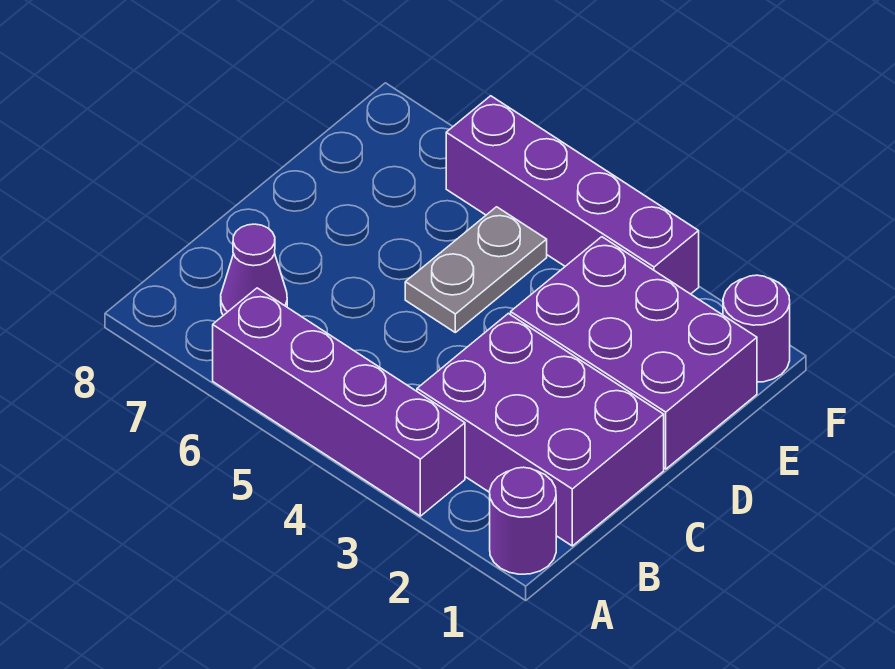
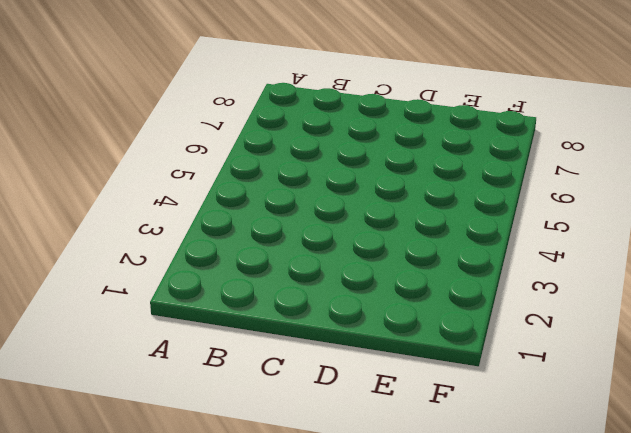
none -> purple round brick A1 level 1
none -> purple brick A3:A6 level 1

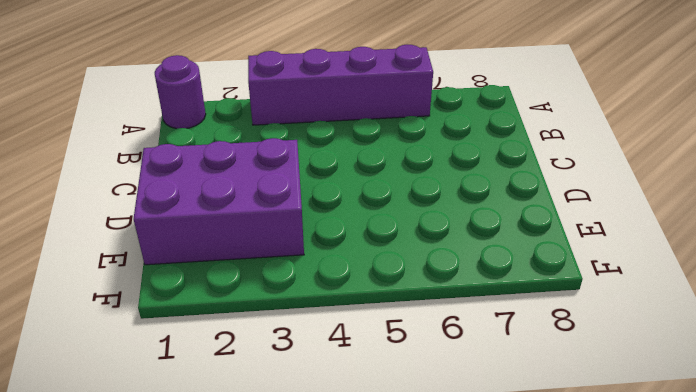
none -> purple brick B1:C3 level 1
none -> purple cone B7 level 1

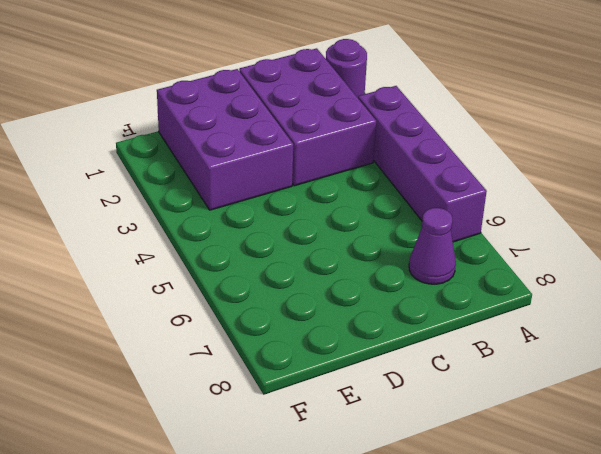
none -> grey plate D5:E5 level 1
none -> purple round brick F1 level 1

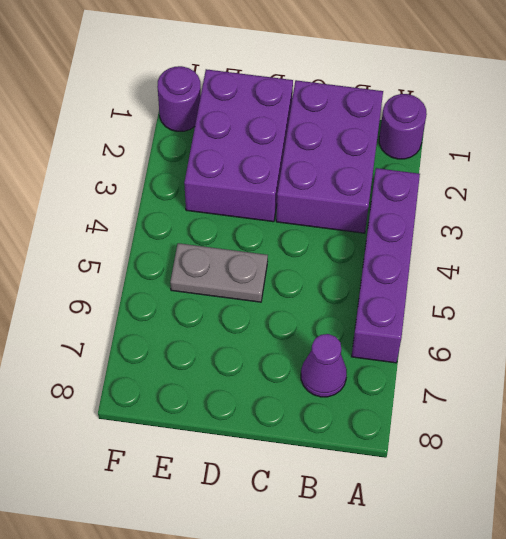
none -> purple brick F3:F6 level 1

